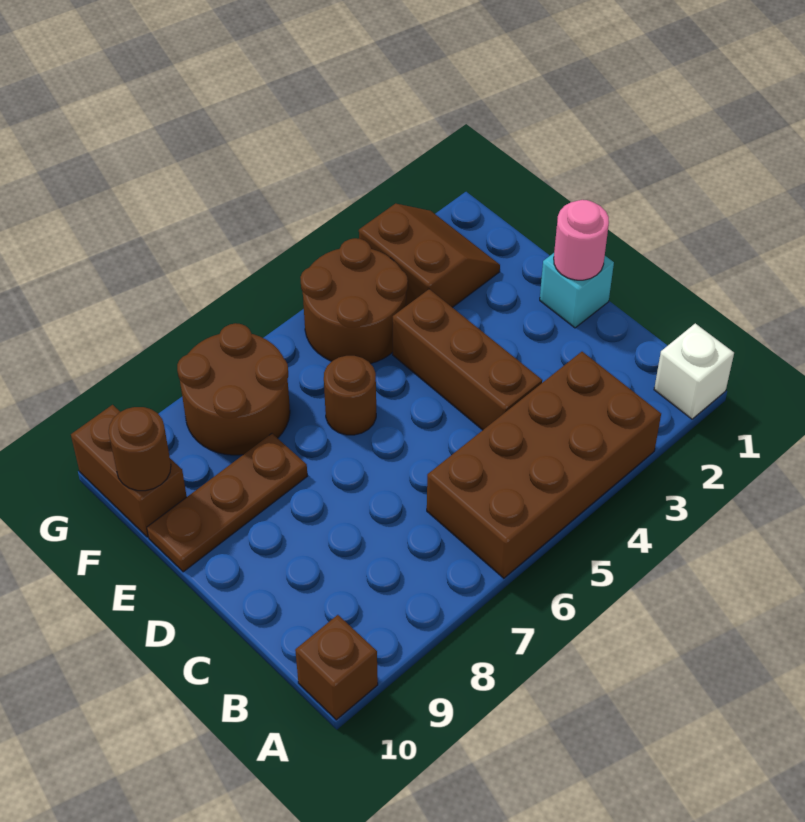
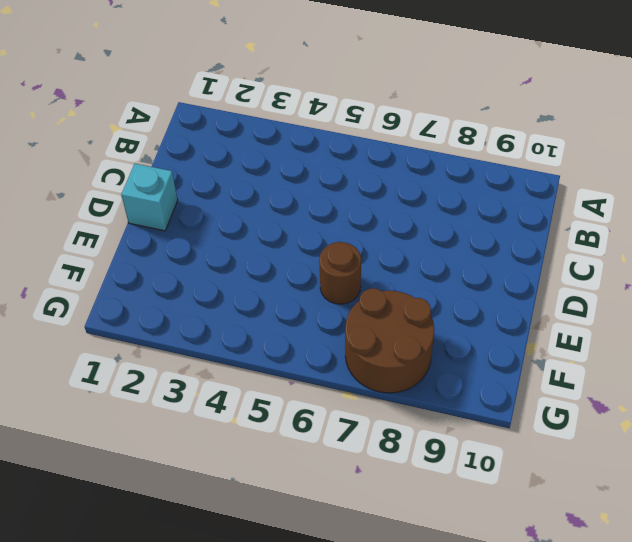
none -> white brick A1 level 1
none -> brown brick A3:B6 level 1
none -> brown brick A10 level 1

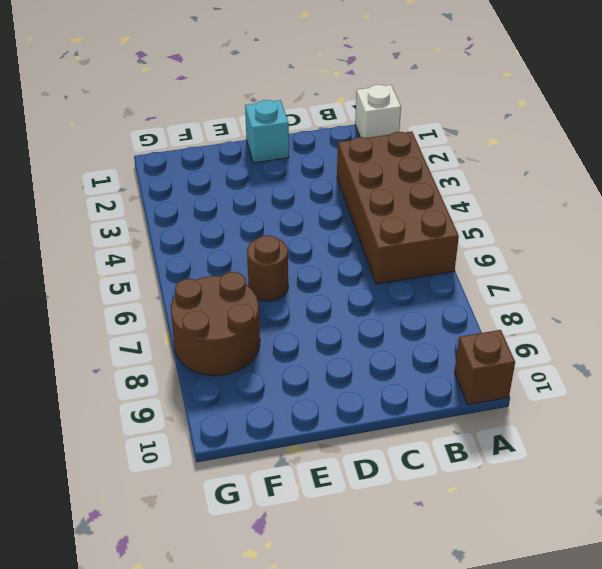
none -> brown brick C4:E4 level 1
none -> brown plate E8:E10 level 1
none -> brown slope F2:G3 level 1 top 3

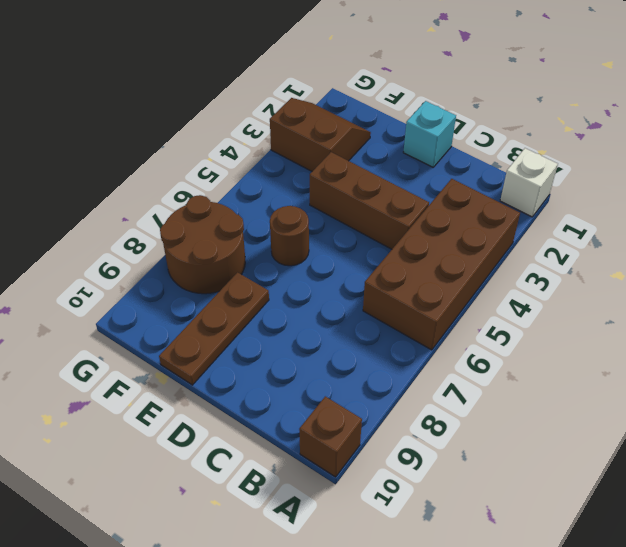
none -> brown round brick F4:G5 level 1
none -> brown brick F10:G10 level 1
none -> pink round brick D1 level 2

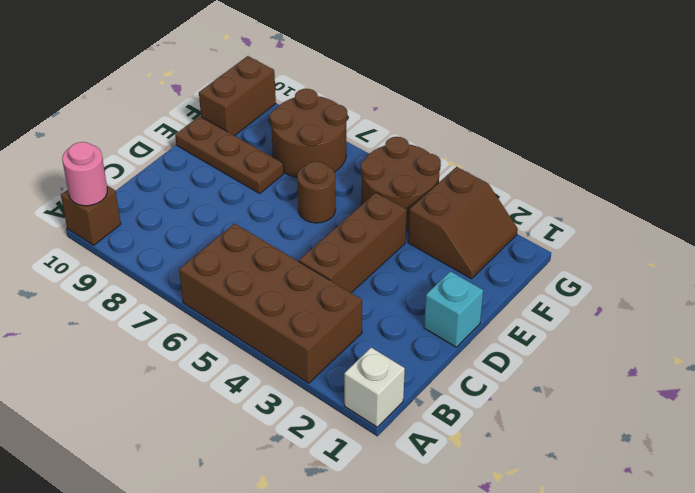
pink round brick A10 level 2 -> pink round brick D1 level 2
none -> brown round brick F10 level 2

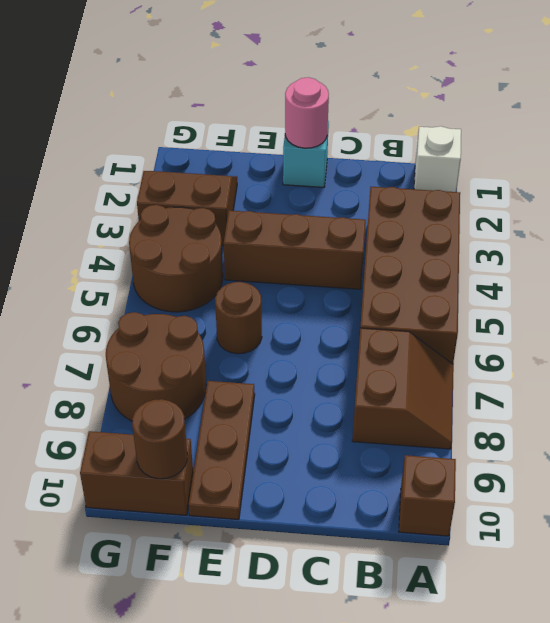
brown slope A7:B8 level 1 top B -> none

